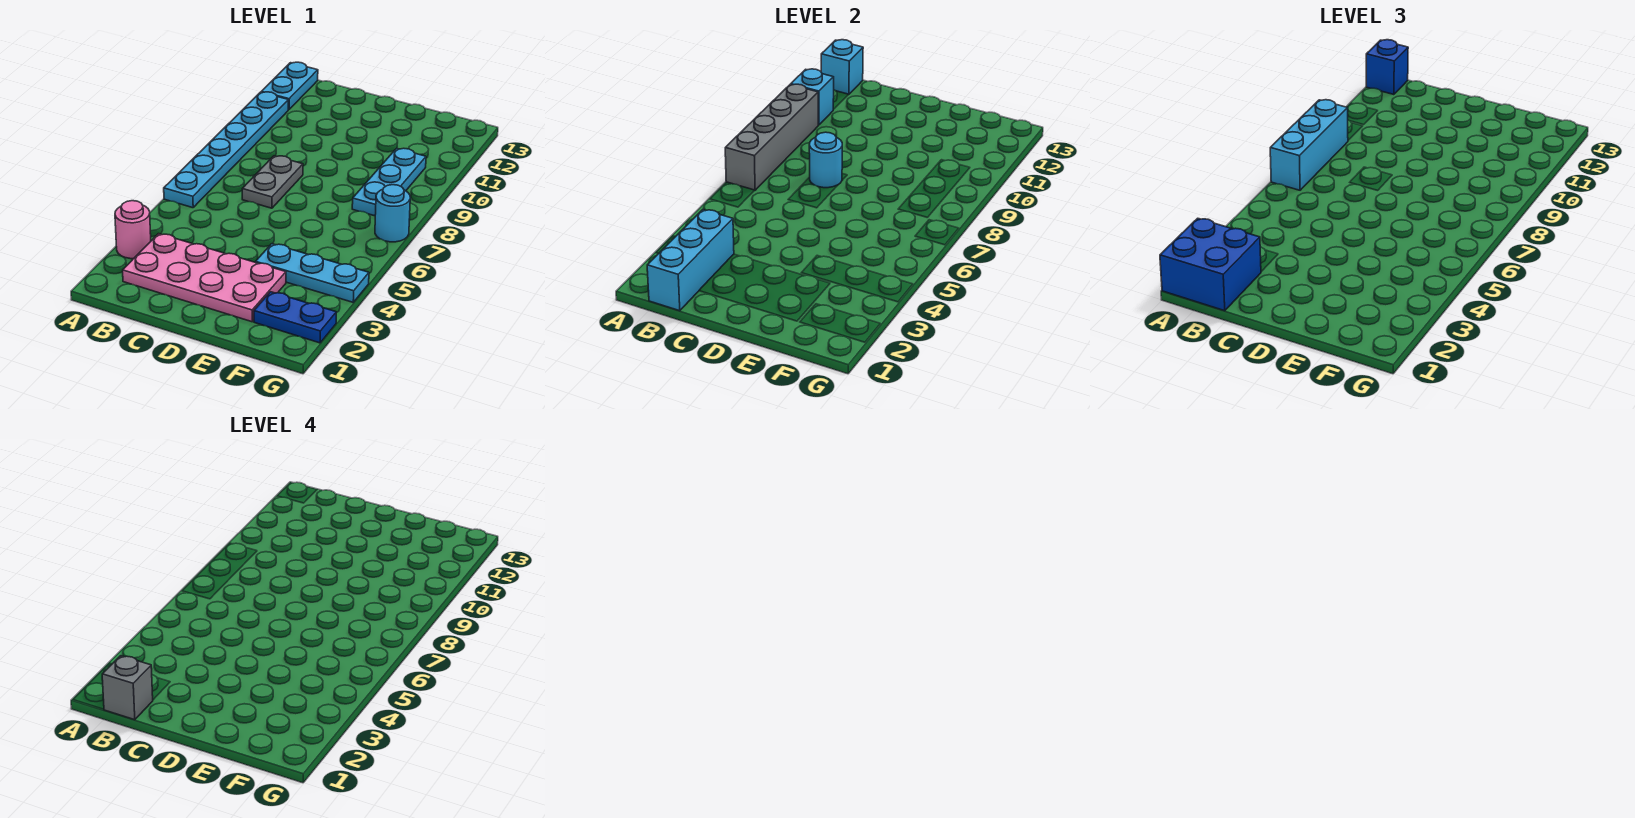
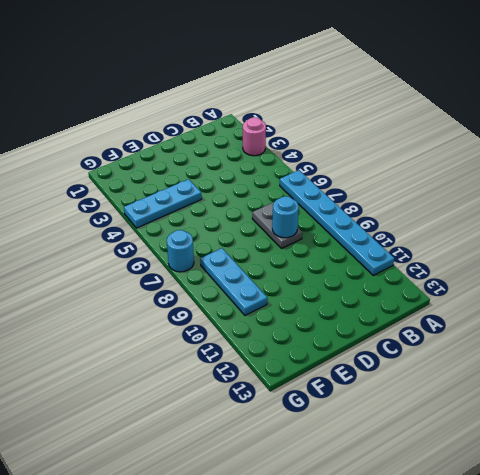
none -> cyan plate A12:A13 level 1
none -> pink plate B2:E3 level 1
none -> blue plate F2:G2 level 1

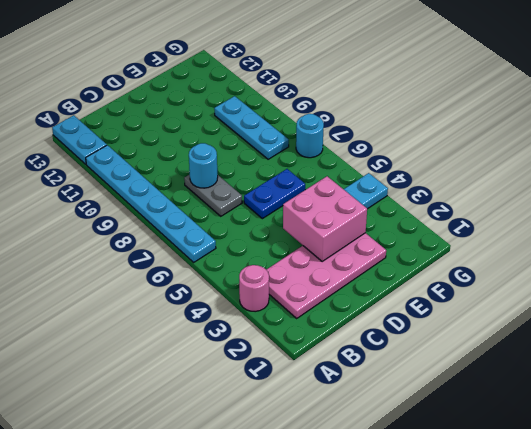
pink brick D3:E4 level 2 -> none
blue plate D6:E6 level 1 -> blue plate F2:G2 level 1
none -> grey brick A7:A10 level 2
none -> cyan brick A11 level 2
none -> cyan brick A13 level 2

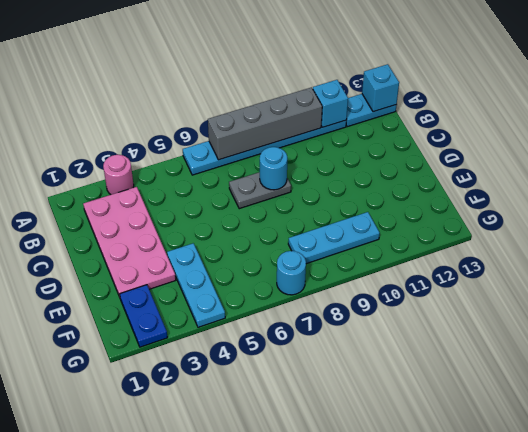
none -> cyan brick B1:B3 level 2
none -> blue brick A1:B2 level 3
none -> cyan brick A7:A9 level 3

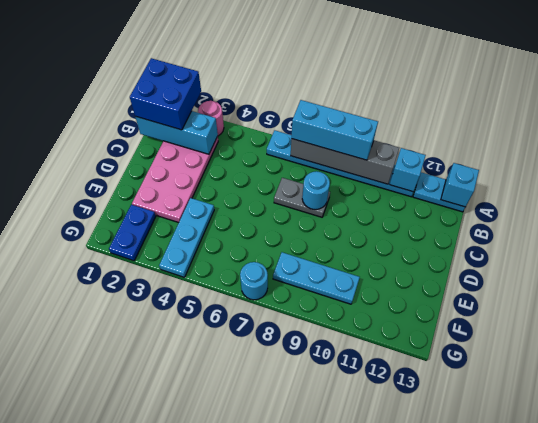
none -> blue brick A13 level 3
none -> grey brick B1 level 4

